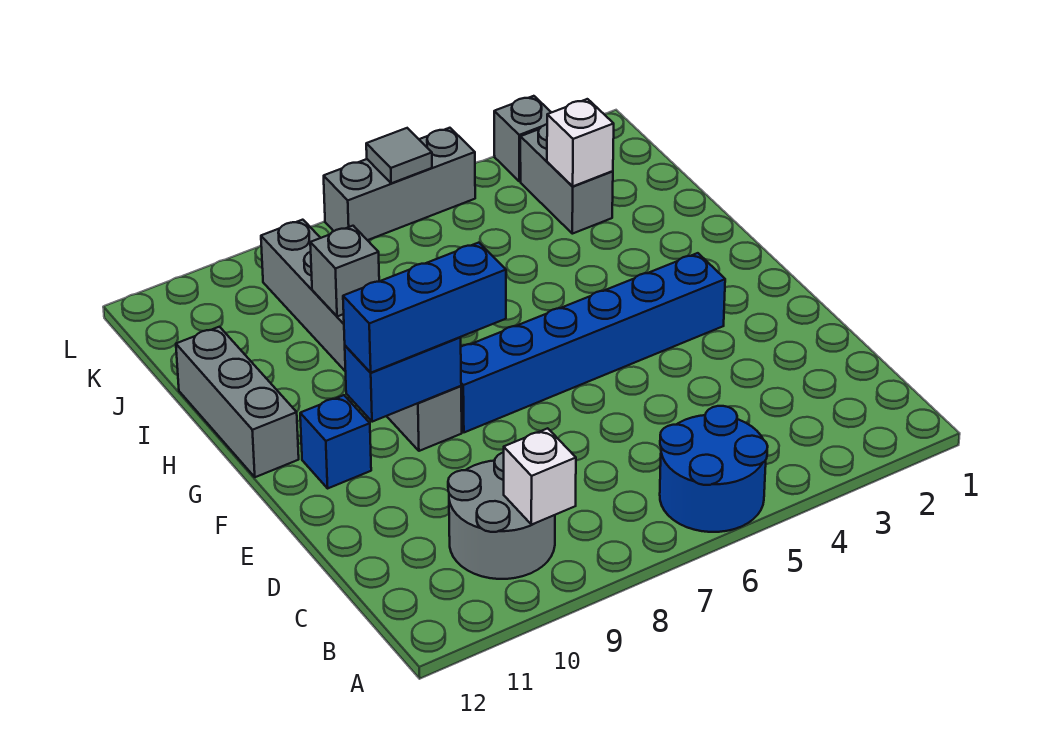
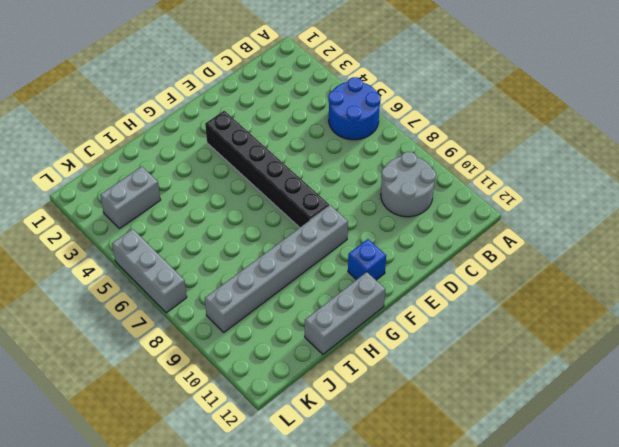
black brick F3:F8 level 1 -> blue brick F3:F8 level 1
none -> grey brick L3 level 1
none -> white brick B9 level 2
none -> blue brick F9:F10 level 2

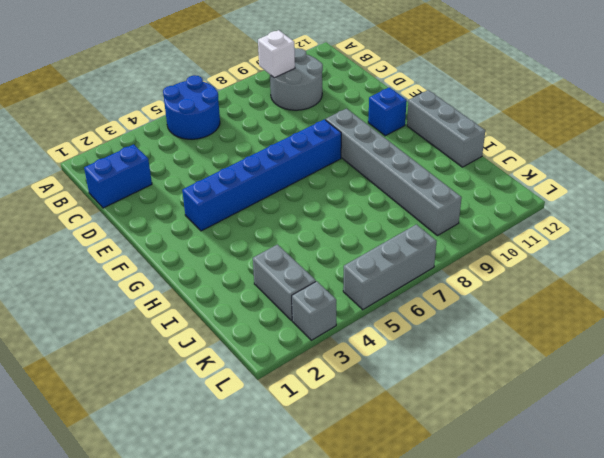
blue brick C1:C2 level 1 -> blue brick F9:F10 level 2
none -> grey brick I9 level 2
none -> white brick J3 level 2
none -> grey tile L6 level 2

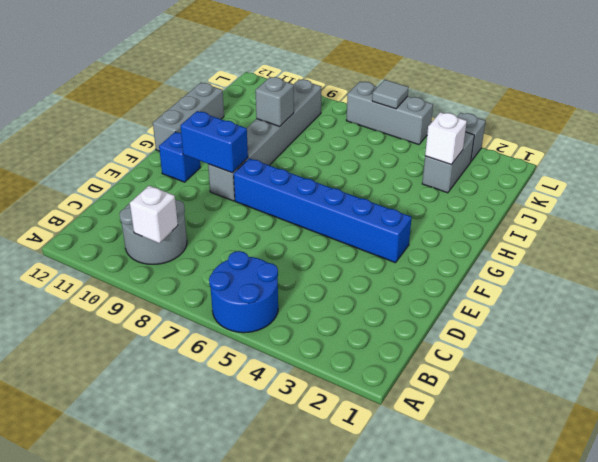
none -> blue brick F8:F10 level 3

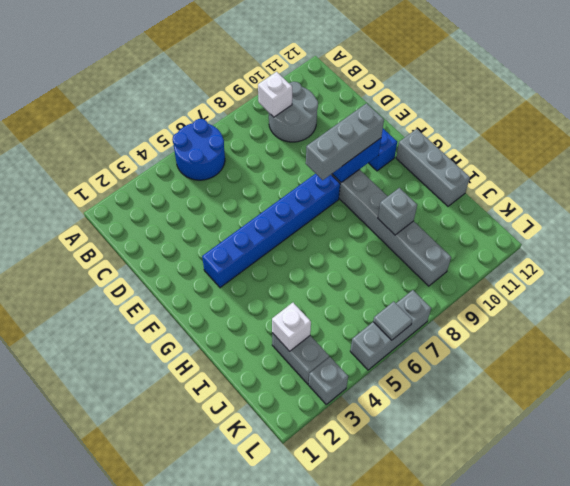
grey brick F8:F10 level 3 -> blue brick F8:F10 level 3

